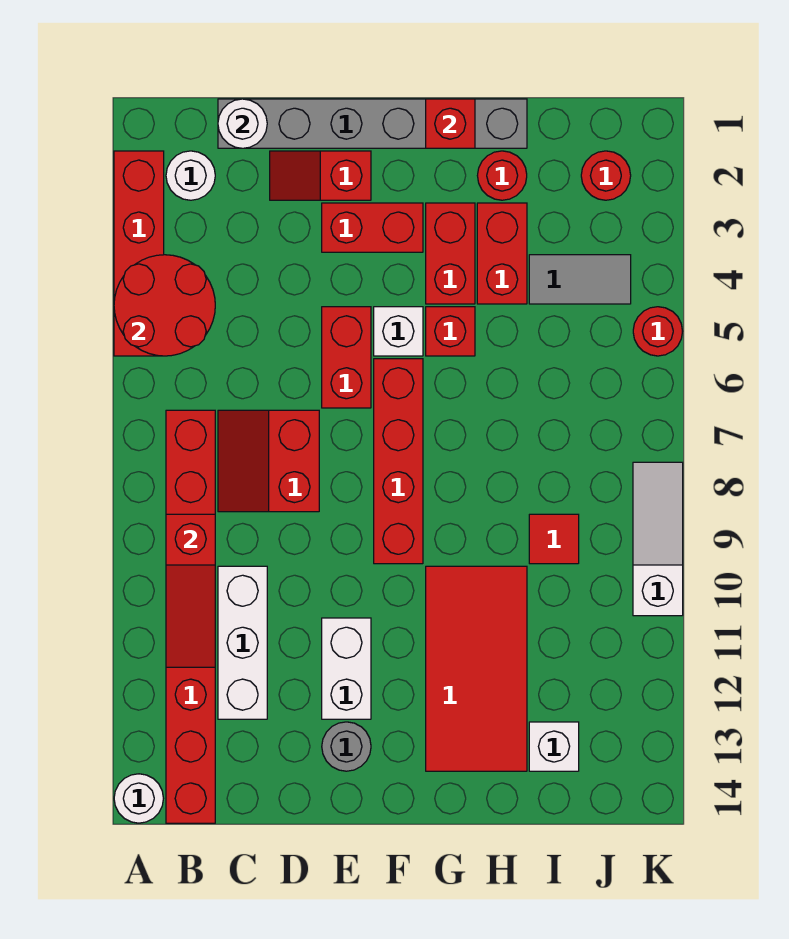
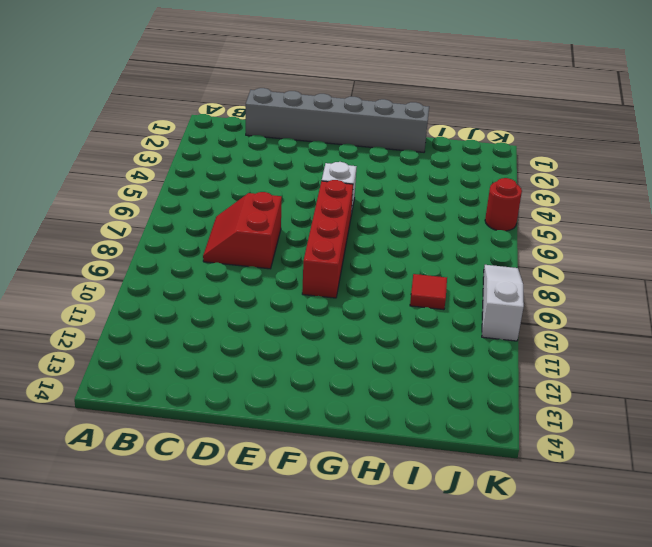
none -> red brick A2:A5 level 1
none -> white round brick A14 level 1
none -> white round brick B2 level 1

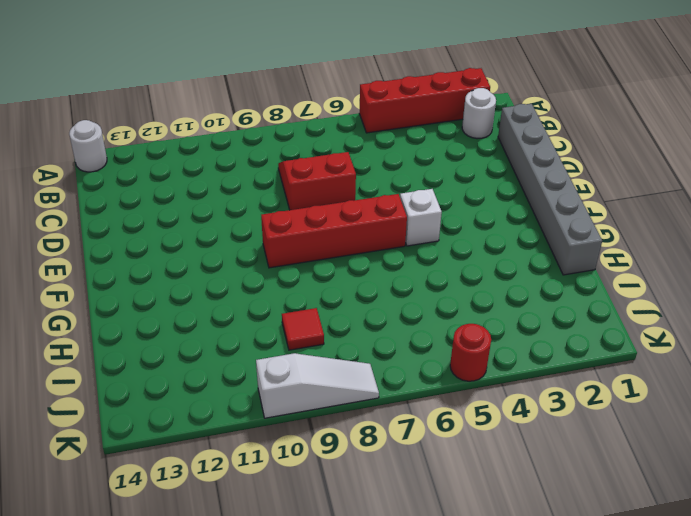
none -> red brick B7:B14 level 1
none -> white brick C10:C12 level 1
none -> red slope D2:E2 level 1 top E

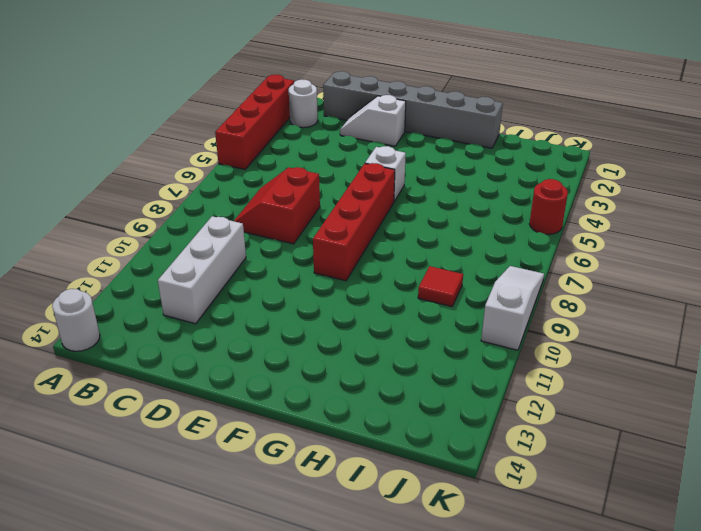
white slope D2:E2 level 1 top E -> red slope D2:E2 level 1 top E
none -> red brick B7:B14 level 1
none -> red brick E3:F3 level 1
none -> red brick E5:E6 level 1

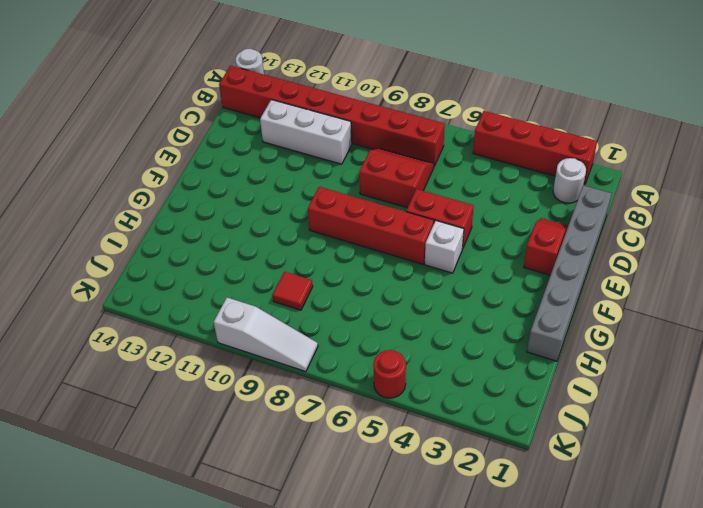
none -> red brick E3:F3 level 1
none -> white brick E11:E12 level 1
none -> grey round brick E13 level 1

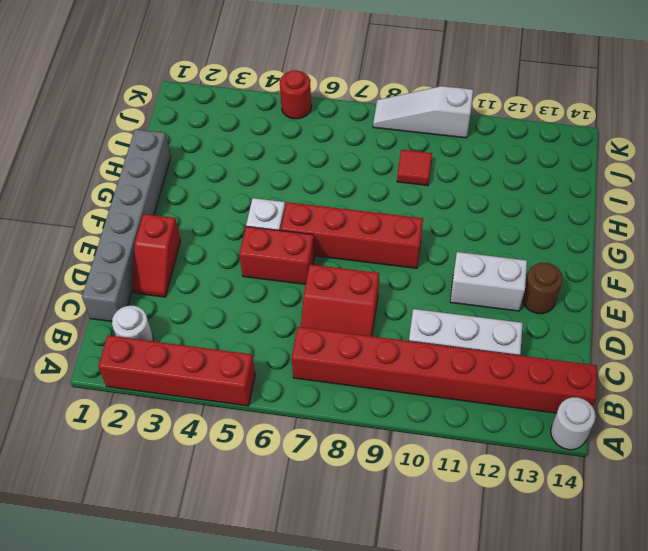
brown round brick E13 level 1 -> grey round brick E13 level 1
none -> red brick E3:F3 level 1
none -> red brick G3:G4 level 1
none -> red brick G5 level 1

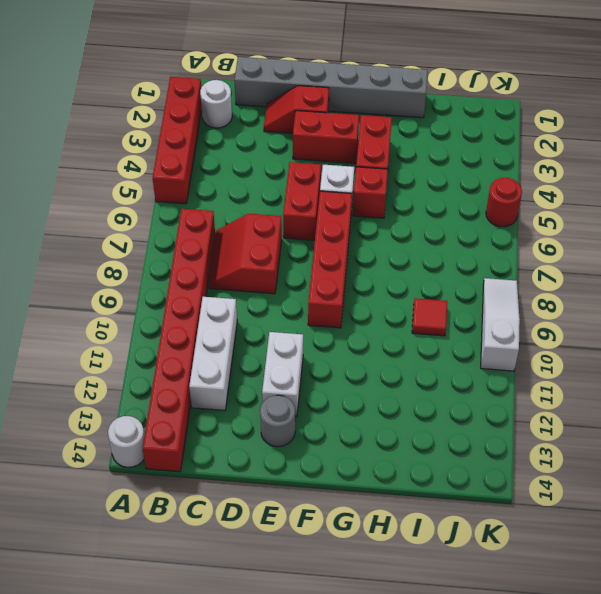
none -> red tile G10:H13 level 1
none -> red round brick H2 level 1
none -> red brick H3:H4 level 1

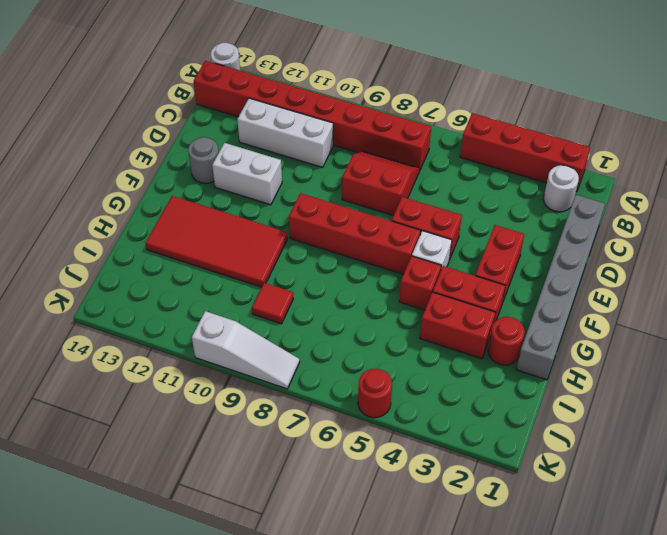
none -> red slope D2:E2 level 1 top E
none -> grey tile I4:J4 level 1
none -> white brick I13 level 1

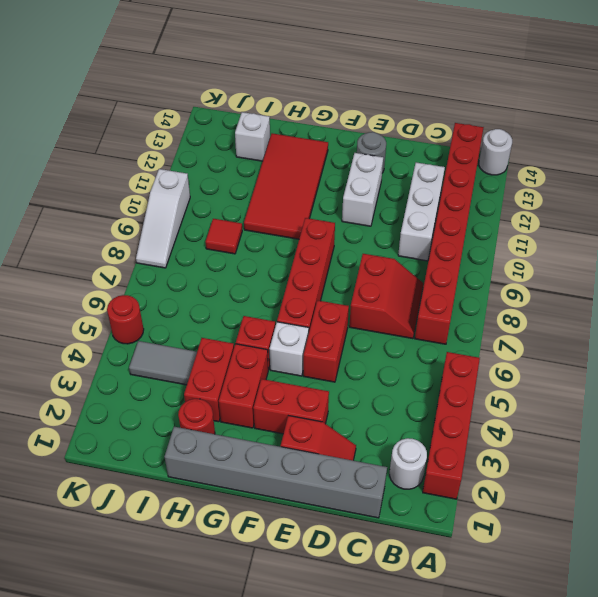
none -> red round brick J2 level 1
none -> red round brick A4:B5 level 2
none -> red slope B9:B11 level 2 top 9

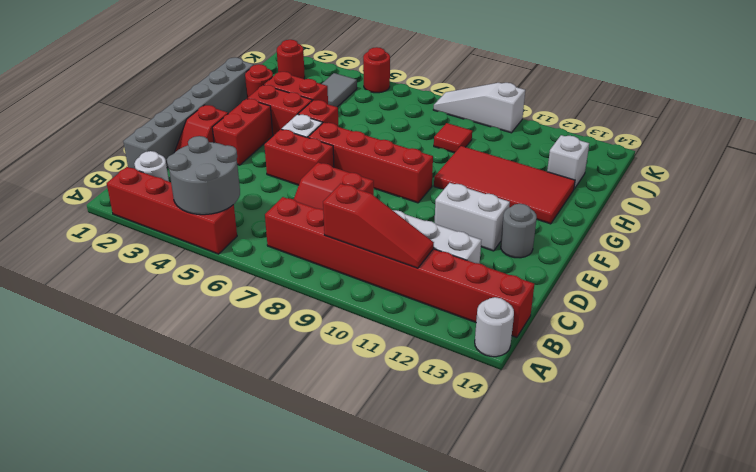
grey round brick A4:B5 level 2 -> red round brick A4:B5 level 2
none -> white round brick C1 level 2
none -> red brick G1 level 2

